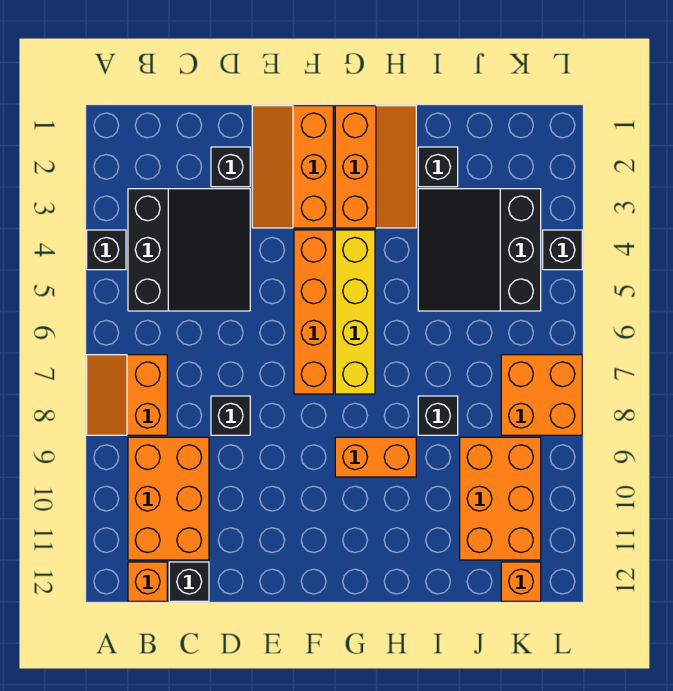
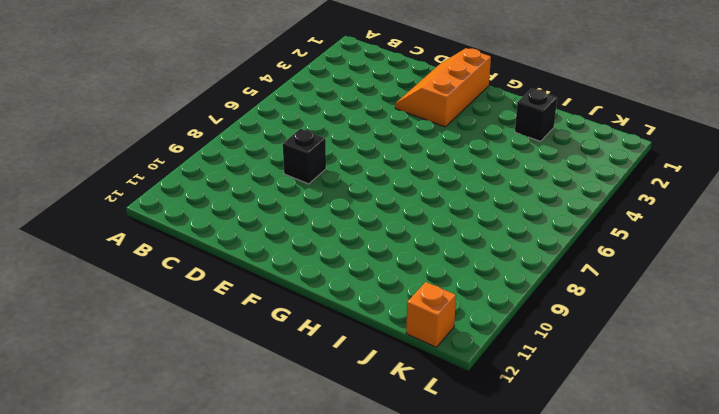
none -> black brick A4 level 1
none -> orange slope A7:B8 level 1 top B
none -> black slope B3:D5 level 1 top B

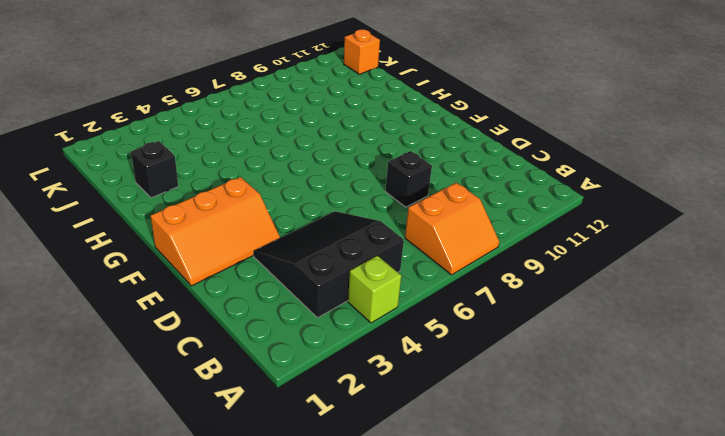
lime brick A4 level 1 -> black brick A4 level 1
none -> orange brick B9:C11 level 1
none -> orange brick B12 level 1
none -> black brick C12 level 1

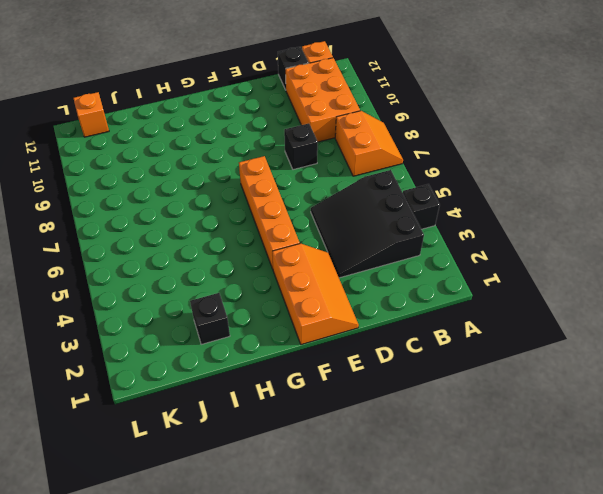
none -> black brick D2 level 1
none -> orange slope G1:H3 level 1 top G
none -> yellow brick G4:G7 level 1

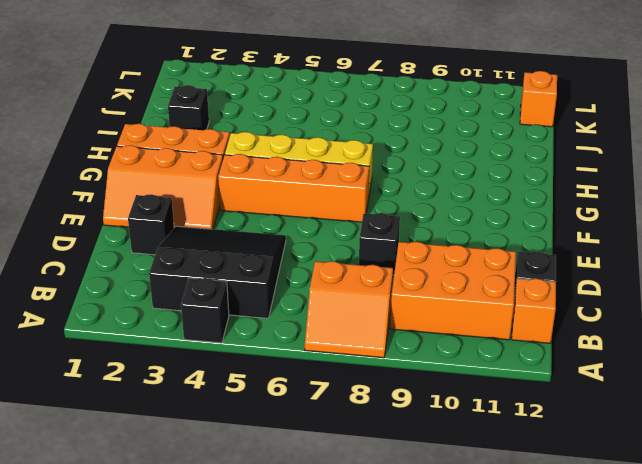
none -> orange brick G9:H9 level 1
none -> black slope I3:K5 level 1 top K
none -> black brick I8 level 1

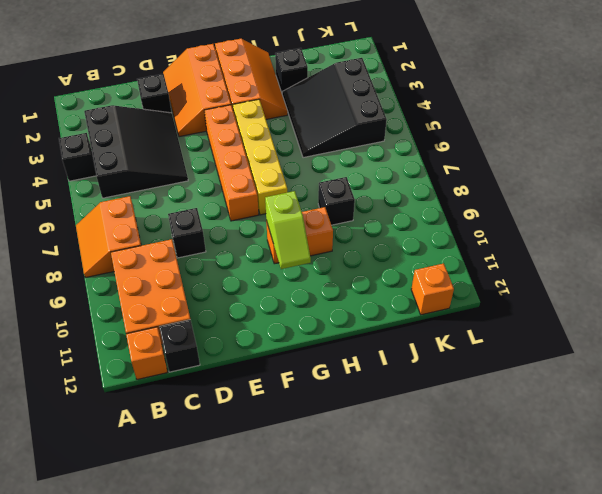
lime slope G9:G10 level 2 top 9 -> none
none -> orange brick J9:K11 level 1
none -> orange brick K7:L8 level 1
none -> black brick L4 level 1

